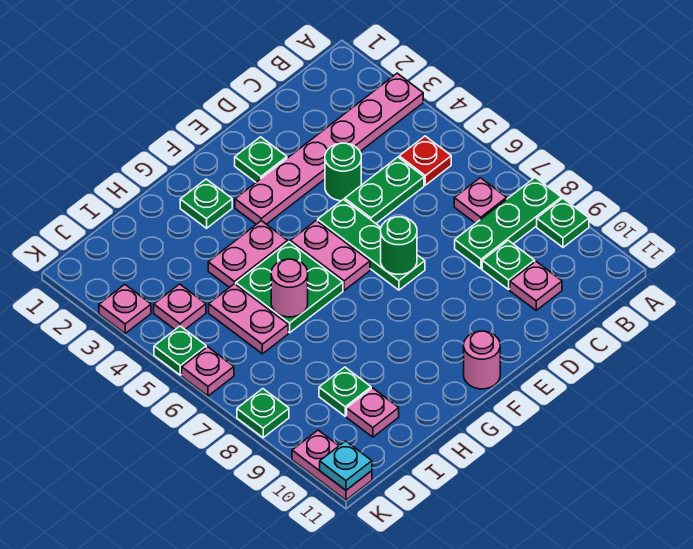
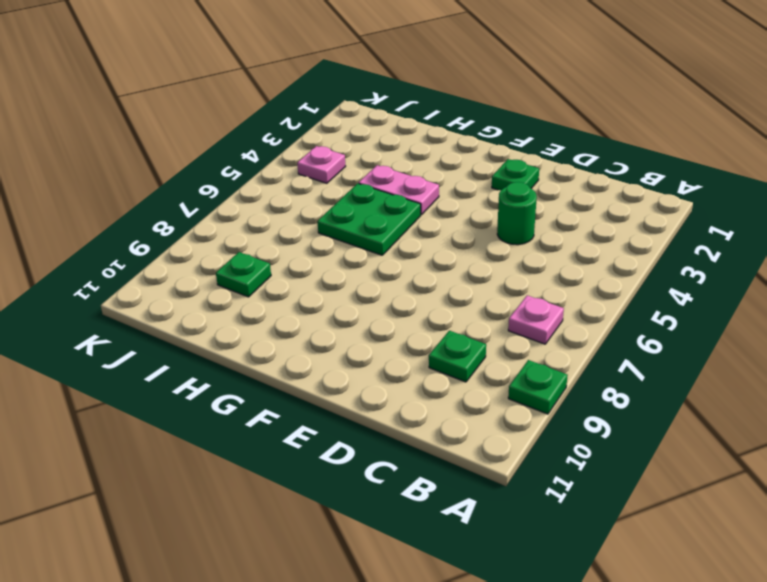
none -> pink plate A3:F3 level 1
none -> green plate A8:C8 level 1
none -> red plate B5 level 1

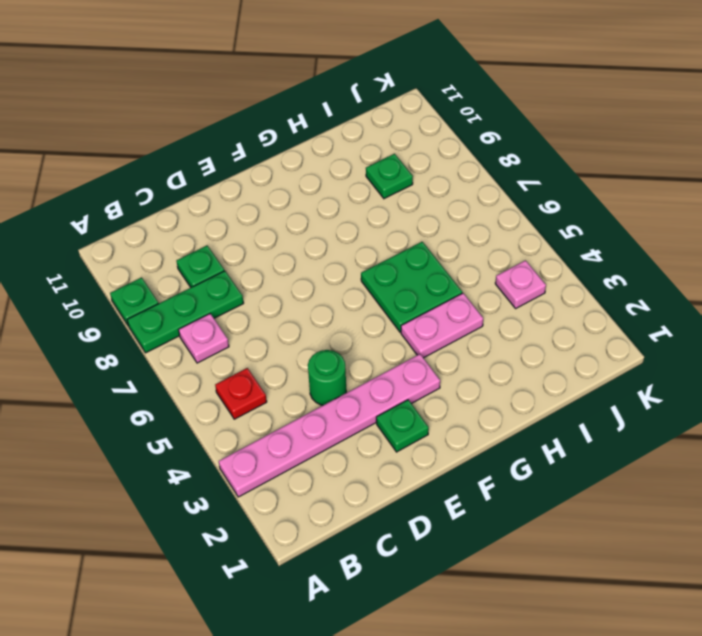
none -> green plate C5:D5 level 1
none -> pink plate C10 level 1
none -> green plate E5:E7 level 1

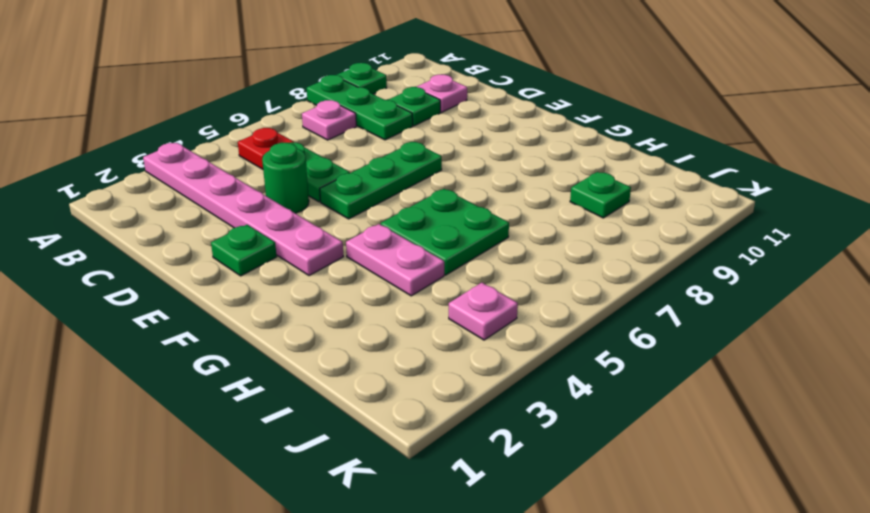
none -> pink plate F5:F6 level 1
none -> pink round brick F11 level 1
none -> green plate G2 level 1

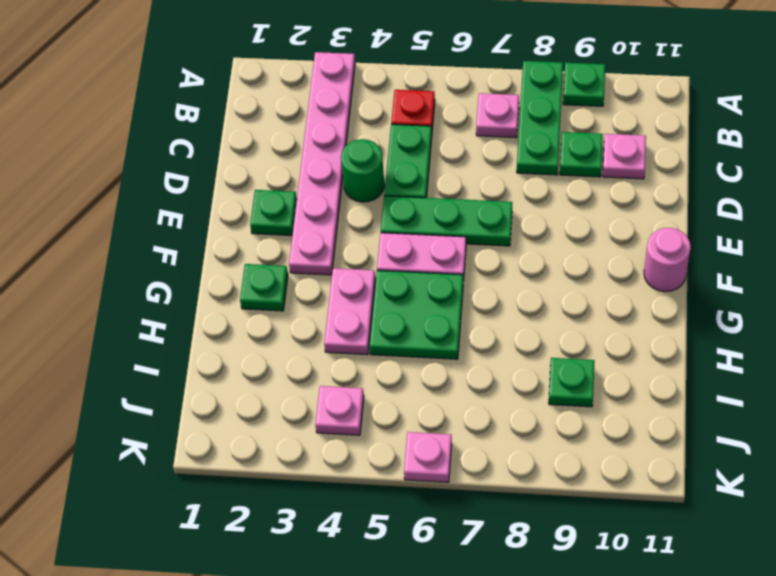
none -> pink plate I5:I6 level 1
none -> pink plate I10 level 1
none -> pink plate K3 level 1

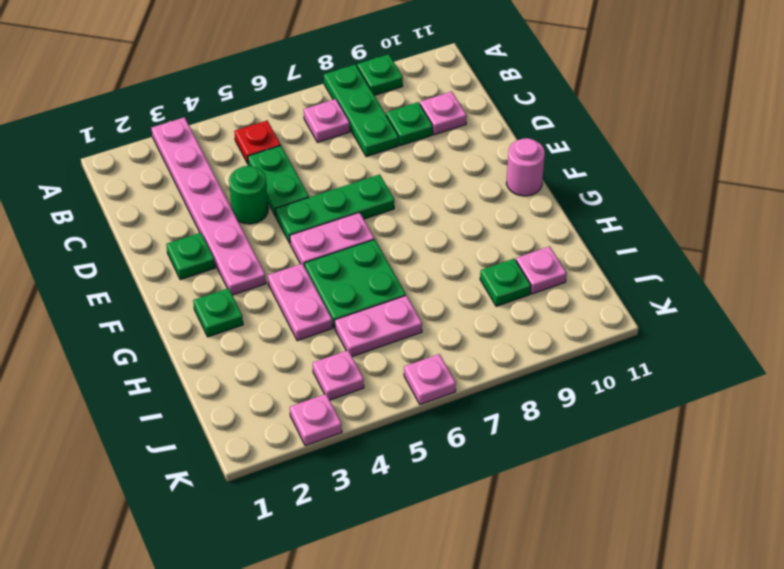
none -> green plate K5 level 1
none -> green plate K8 level 1
none -> pink plate K10:K11 level 1

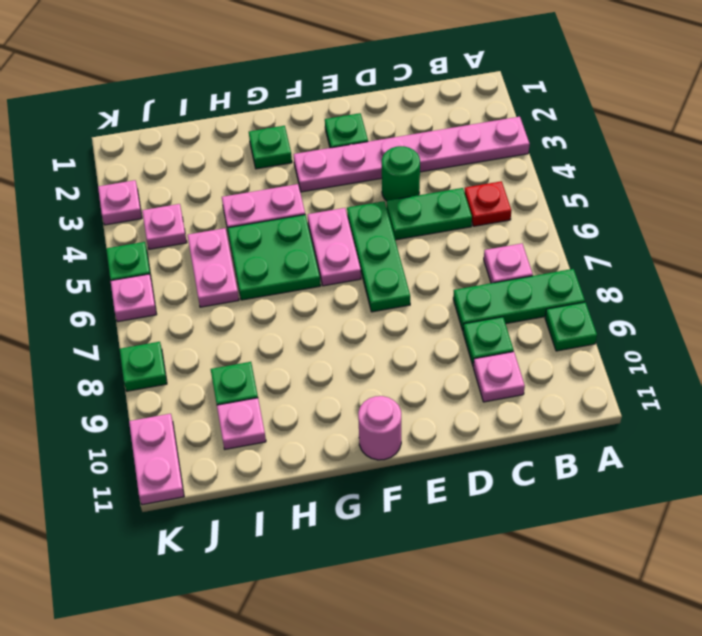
none -> green round brick E7 level 2
none -> pink round brick H6 level 2
none -> cyan plate K11 level 2

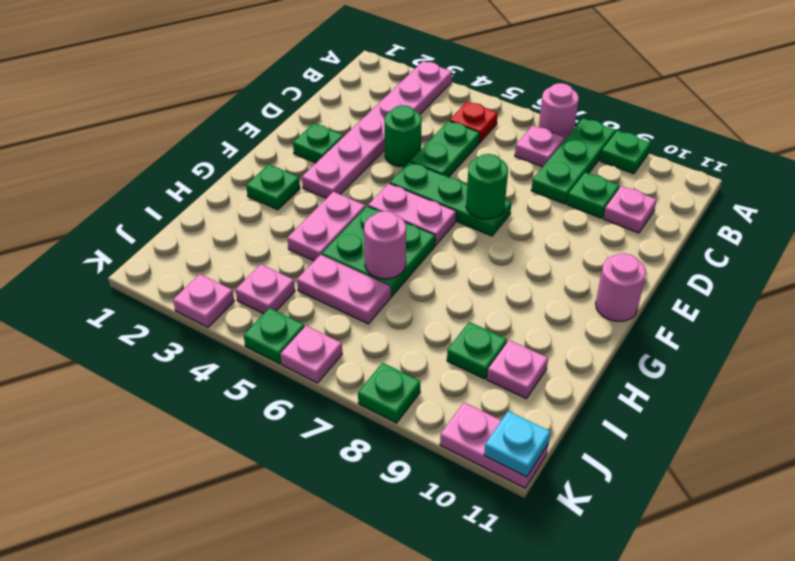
pink round brick A7 level 1 -> none

